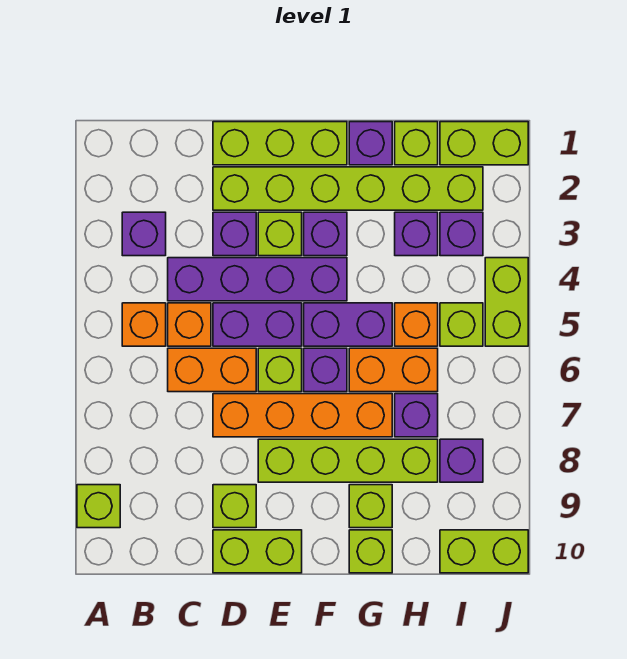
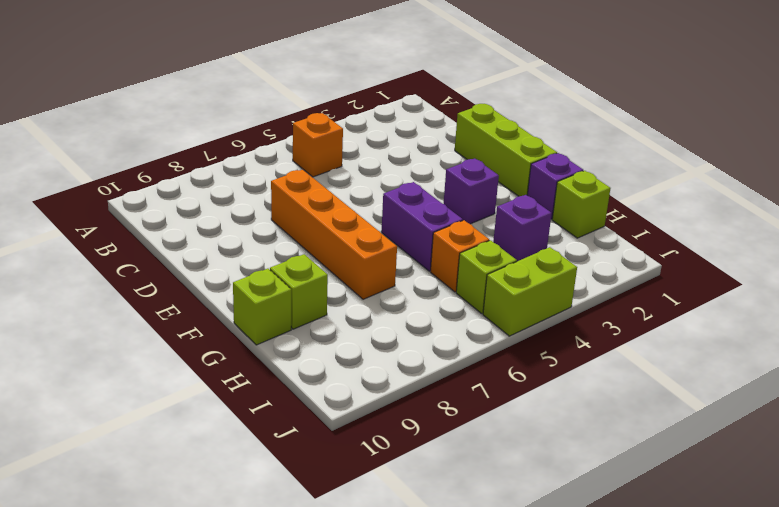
none -> lime brick A9 level 1
none -> purple brick B3 level 1
none -> purple brick C4:F4 level 1
none -> orange brick C5 level 1

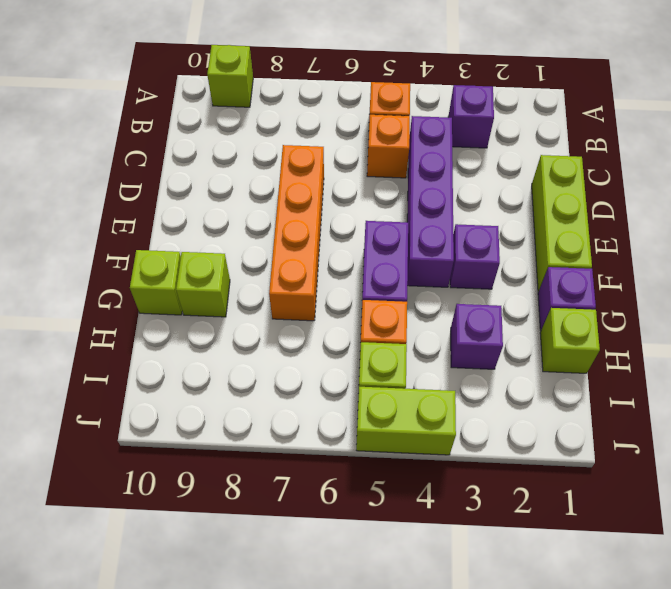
none -> orange brick C6:D6 level 1
none -> lime brick D2:I2 level 1
none -> purple brick D3 level 1
none -> purple brick D5:E5 level 1

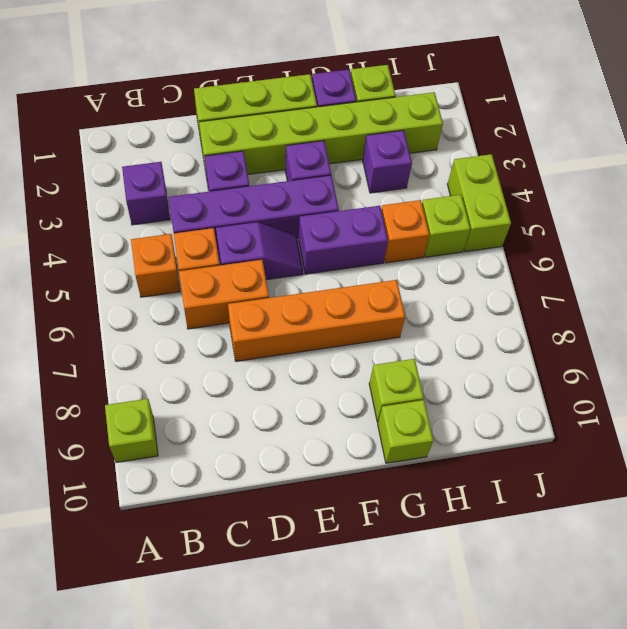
purple slope D5:E5 level 1 top D -> purple brick D5:E5 level 1
none -> lime brick D9 level 1
none -> lime brick D10:E10 level 1
none -> lime brick E3 level 1
none -> lime brick E6 level 1

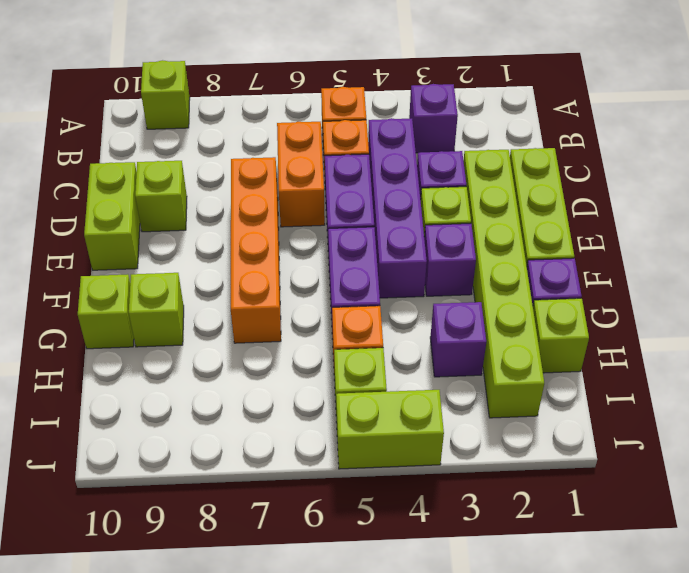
none -> lime brick E6 level 1
none -> lime brick E8:H8 level 1
none -> purple brick F6 level 1
none -> orange brick G6:H6 level 1

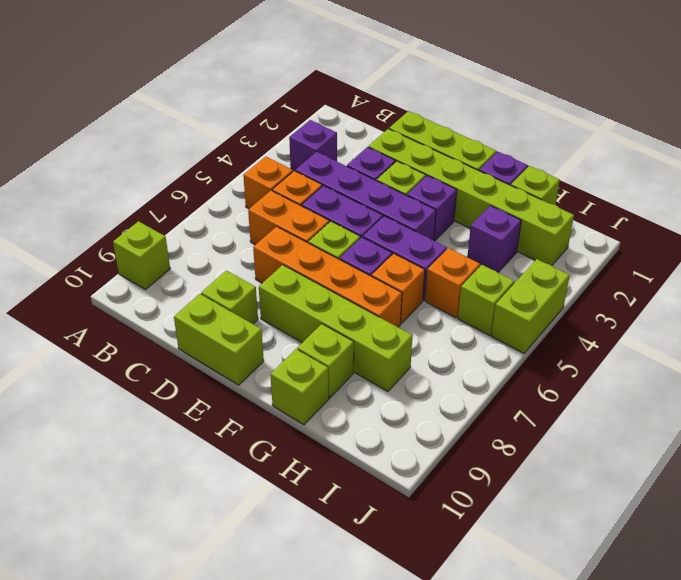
orange brick G6 level 1 -> orange brick G6:H6 level 1
none -> purple brick H7 level 1
none -> lime brick I1:J1 level 1
none -> purple brick I3 level 1
none -> purple brick I8 level 1

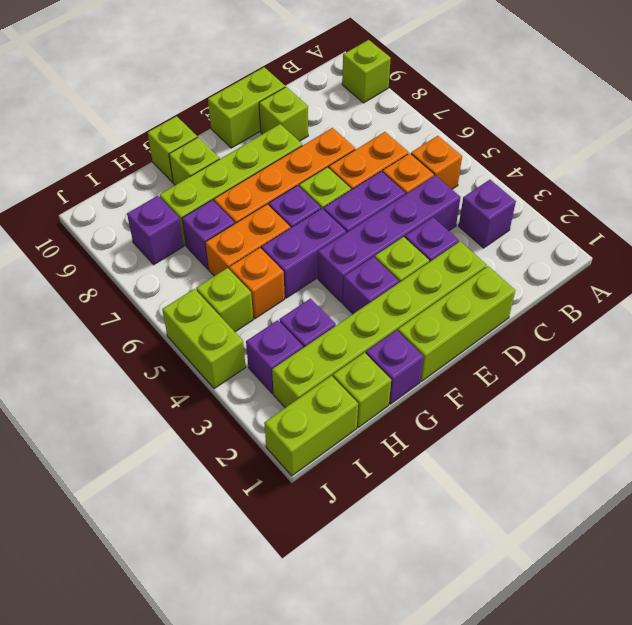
none -> lime brick I10:J10 level 1

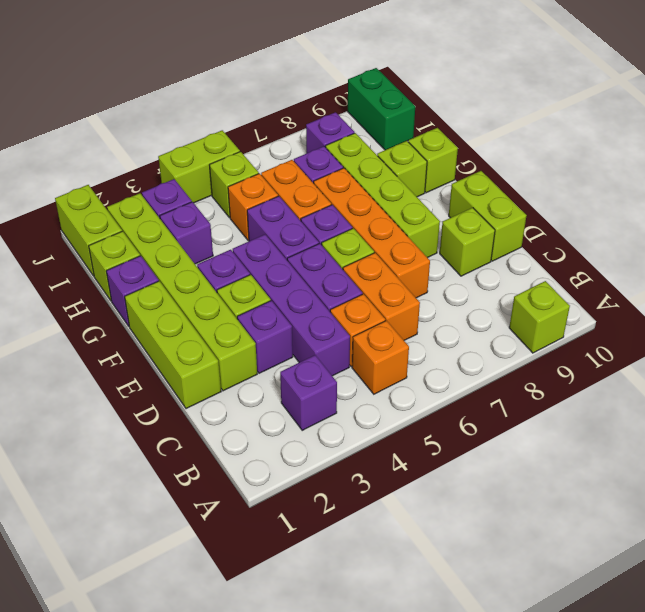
green brick I10:J10 level 1 -> lime brick I10:J10 level 1

